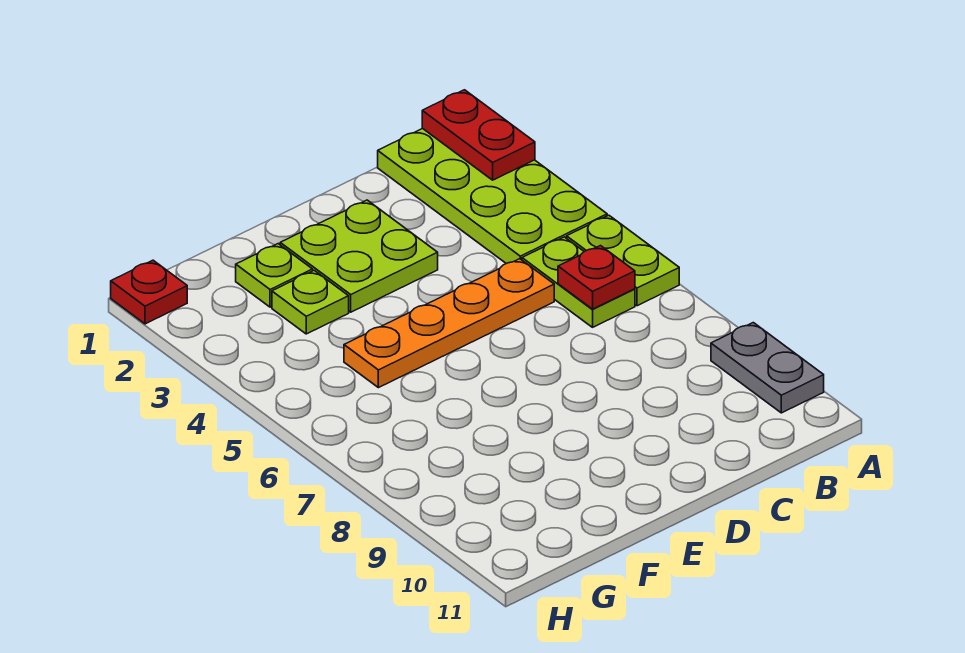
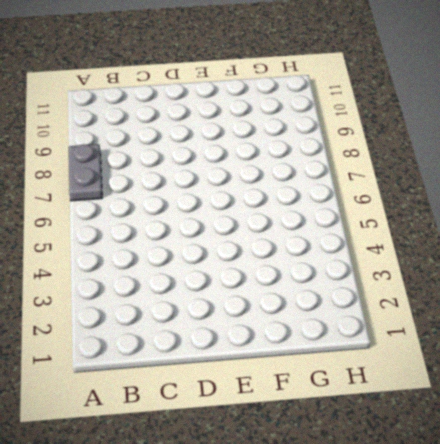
grey plate A7:A8 level 1 -> grey plate A9:A10 level 1
none -> lime plate A1:B4 level 1
none -> lime plate A5:A6 level 1

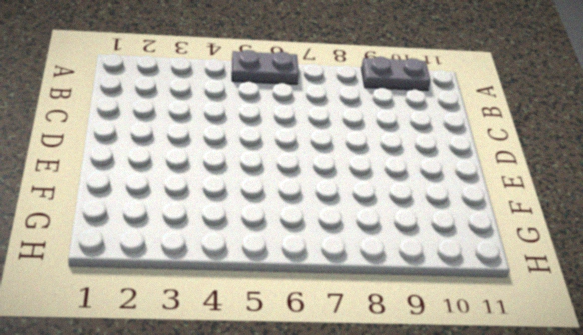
grey plate A5:A6 level 1 -> lime plate A5:A6 level 1
none -> lime plate A1:B4 level 1
none -> lime plate B5:B6 level 1

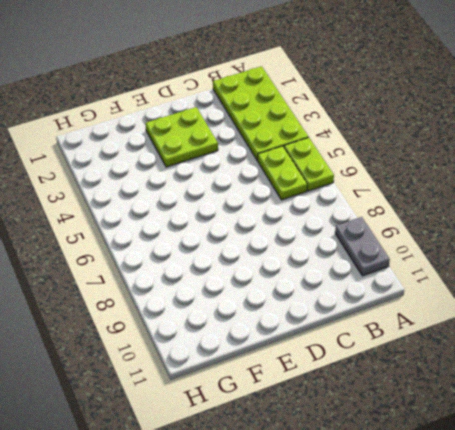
none -> orange plate C5:F5 level 1
none -> lime plate F2 level 1

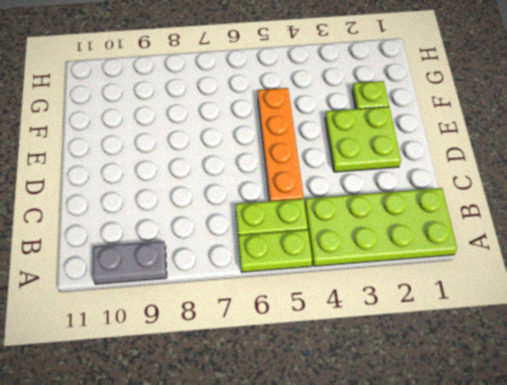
none -> lime plate F3 level 1
none -> red plate H1 level 1

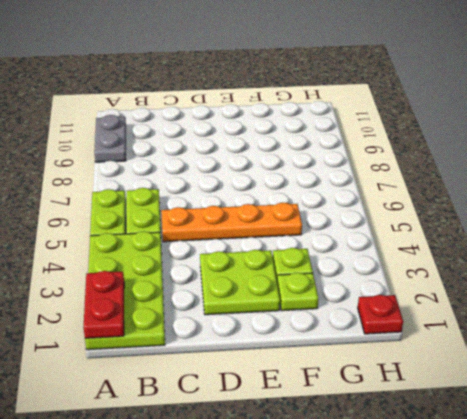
none -> red plate B6 level 2

